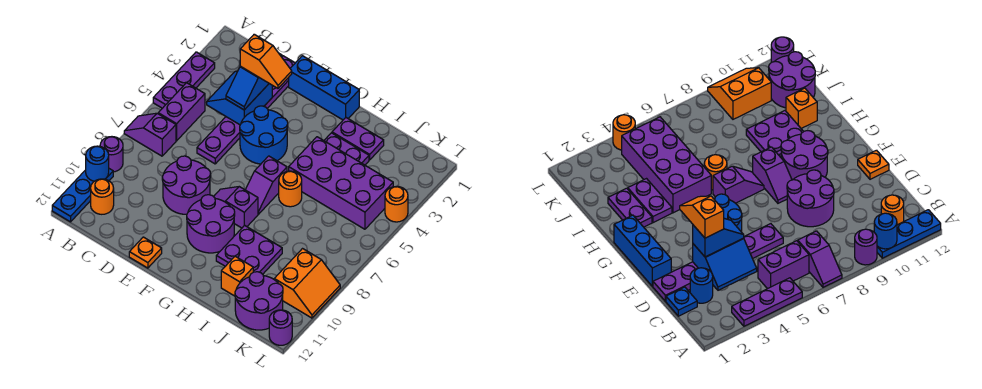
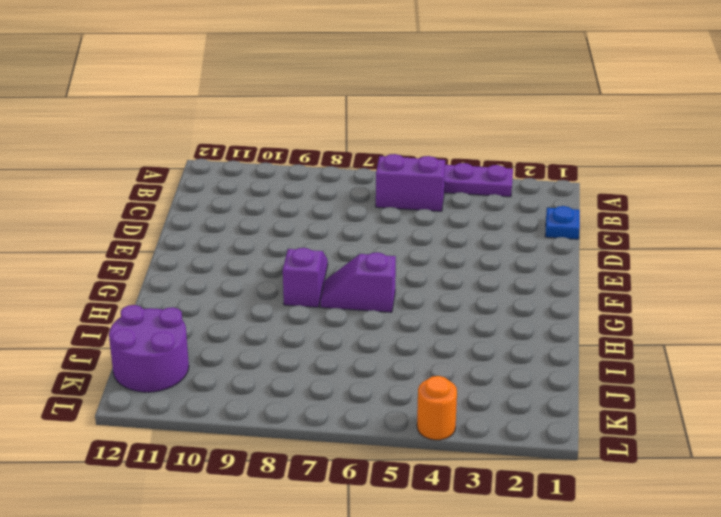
none -> purple slope A7:B7 level 1 top B
none -> purple round brick A9 level 1
none -> blue plate A10:A12 level 1
none -> orange round brick B11 level 1

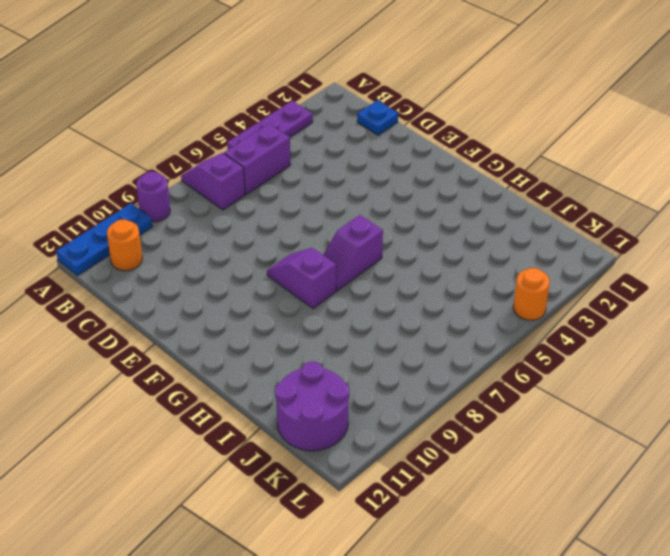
none -> blue round brick C2 level 1
none -> purple plate D1:D6 level 1
none -> purple round brick D8:E9 level 1
none -> blue brick E1:G1 level 1

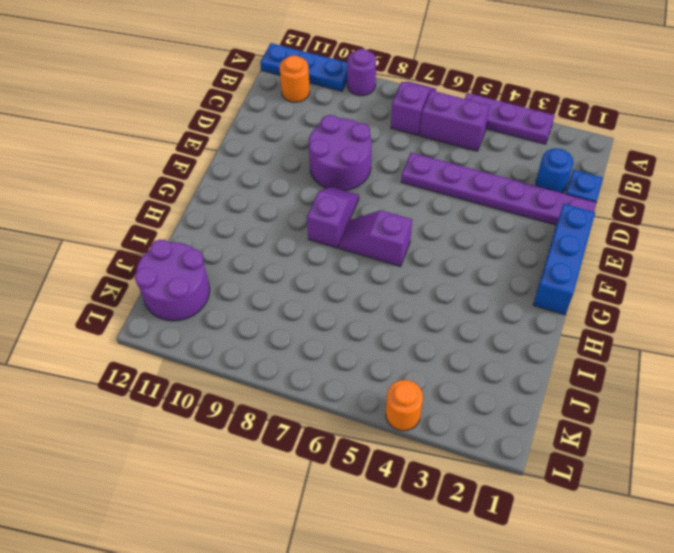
none -> blue round brick E4:F5 level 1
none -> orange plate E12 level 1
none -> purple round brick F9:G10 level 1
none -> purple plate H2:I2 level 1

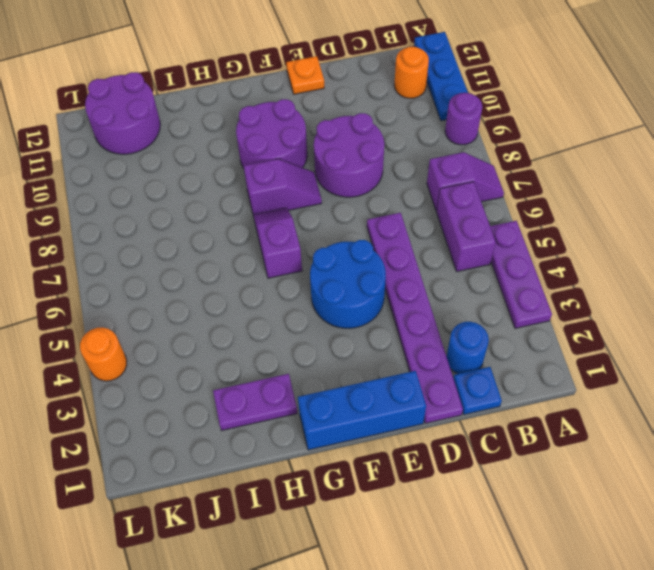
none -> purple plate H3:I3 level 1
none -> purple brick H4:K5 level 1
none -> orange round brick H6 level 1
none -> purple plate H9:I10 level 1

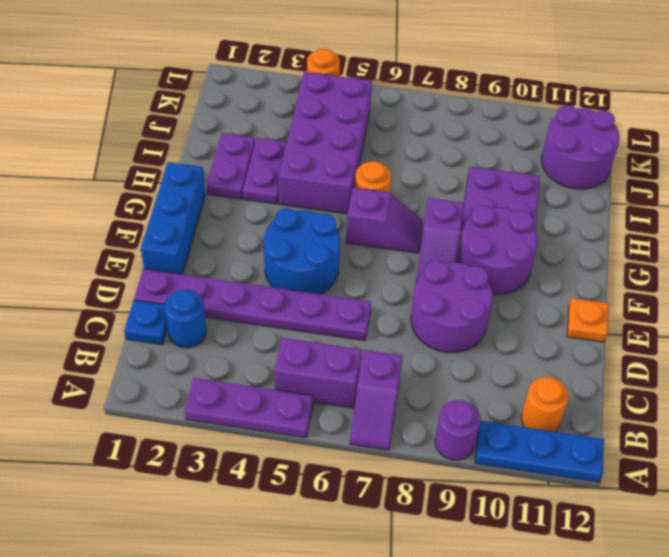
none -> orange brick I11 level 1
none -> orange slope K9:L10 level 1 top K
none -> purple round brick L12 level 1
none -> blue round brick A10 level 2

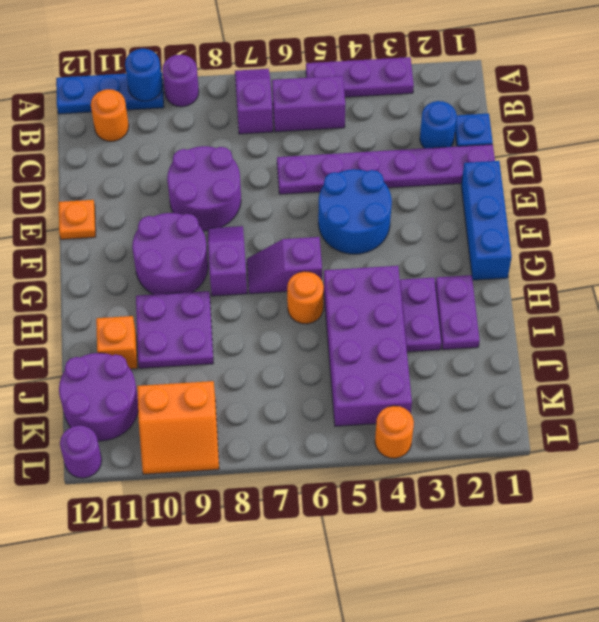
none -> blue slope C3:D4 level 2 top D
none -> blue slope D3:D4 level 3 top 3
none -> orange slope D3:E3 level 4 top D

